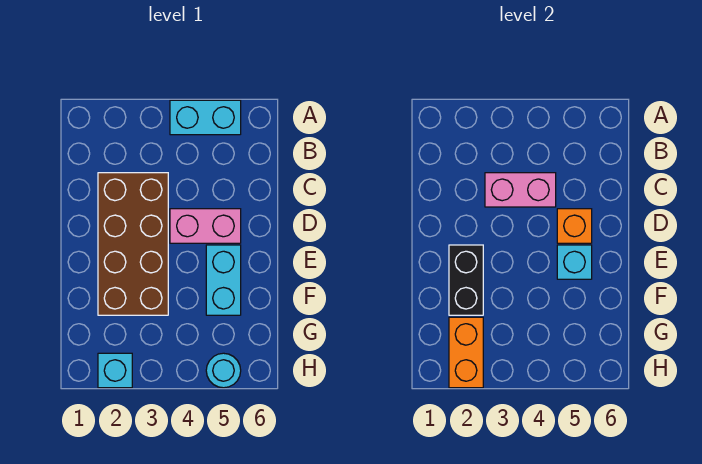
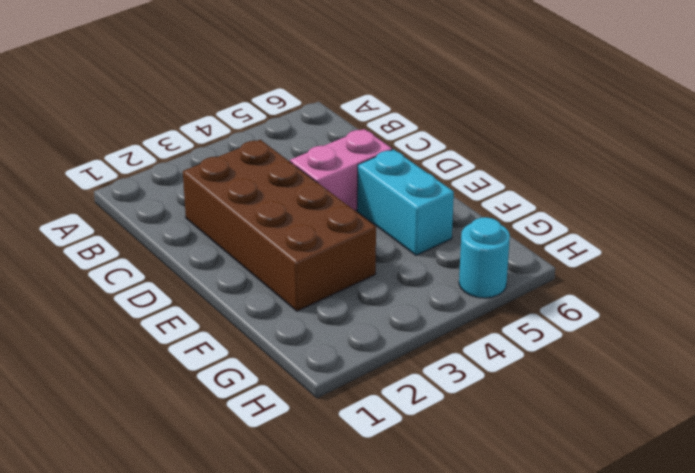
none -> cyan brick A4:A5 level 1
none -> cyan brick H2 level 1

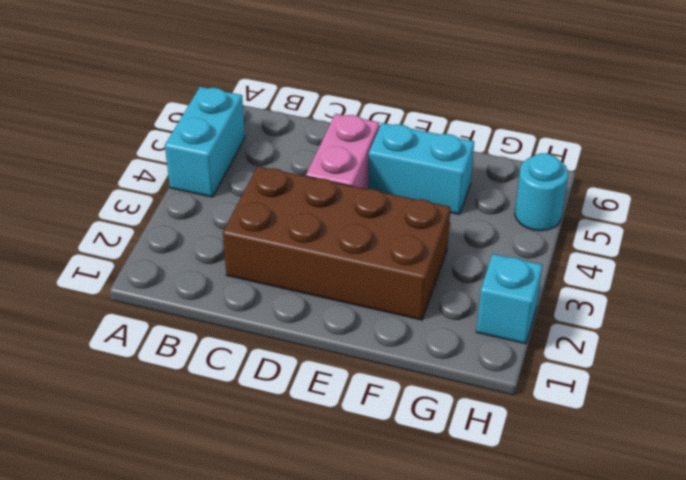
none -> pink brick C3:C4 level 2
none -> orange brick D5 level 2

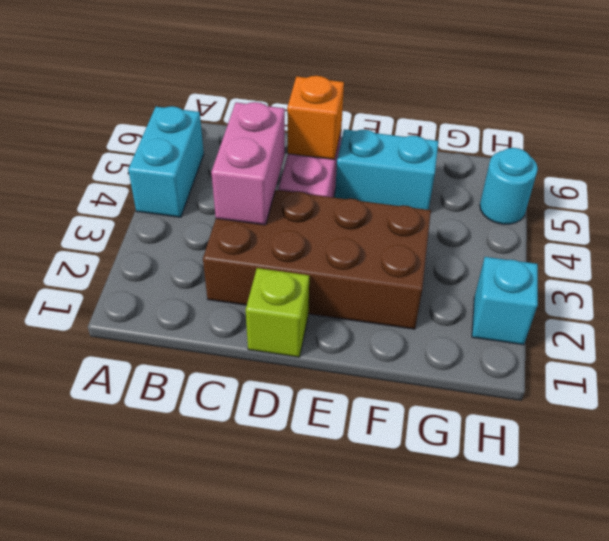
lime brick D1 level 1 -> none
none -> black brick E2:F2 level 2
none -> cyan brick E5 level 2

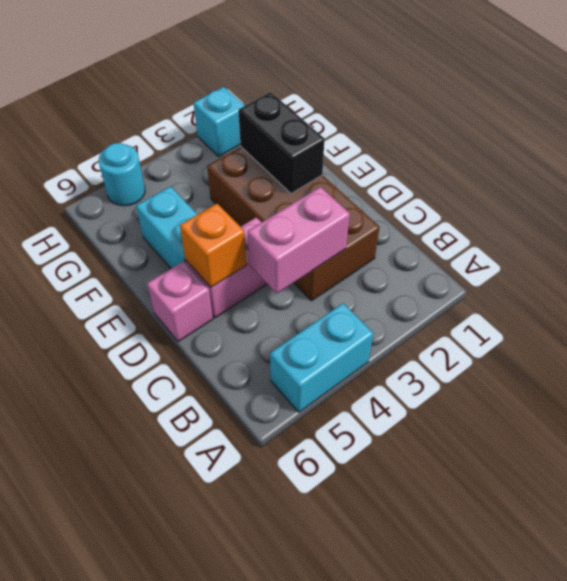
pink brick D6 level 1 -> none
none -> cyan brick E5 level 2
none -> orange brick G2:H2 level 2

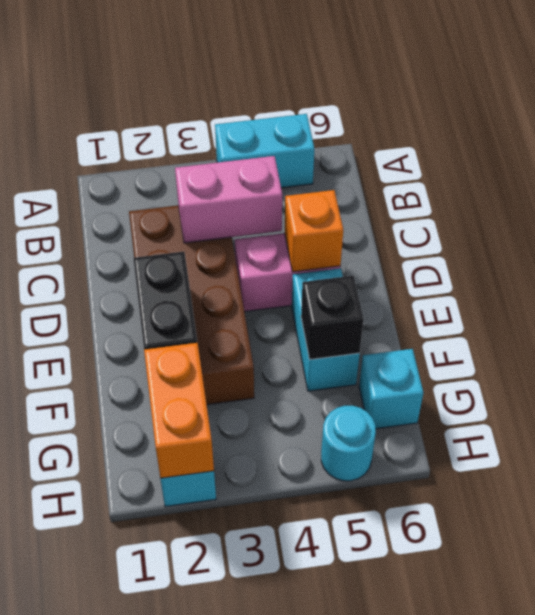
black brick F5 level 2 -> none
cyan brick G6 level 1 -> cyan brick E5 level 2

